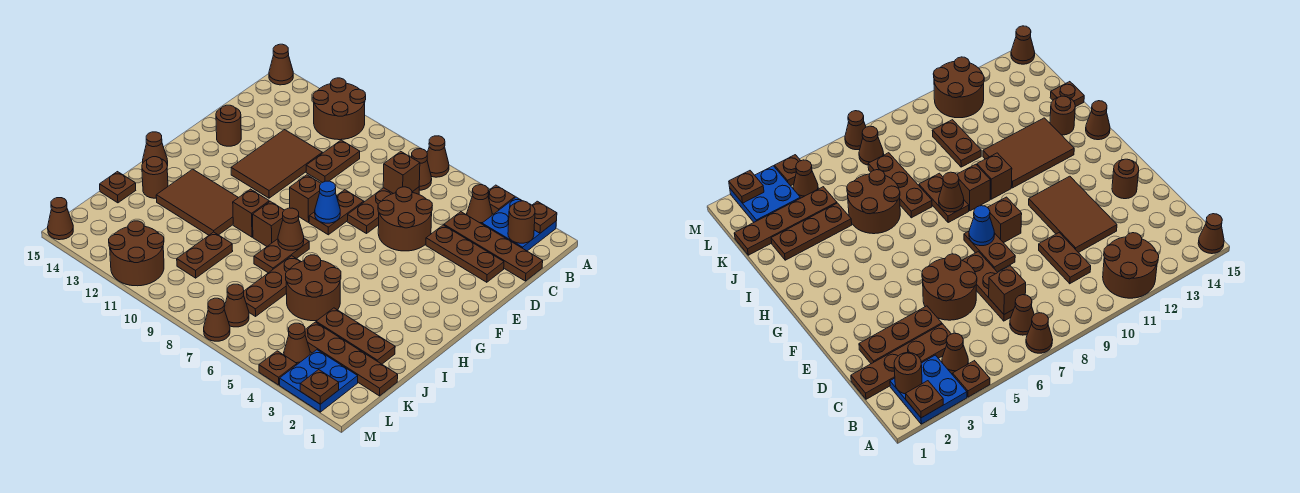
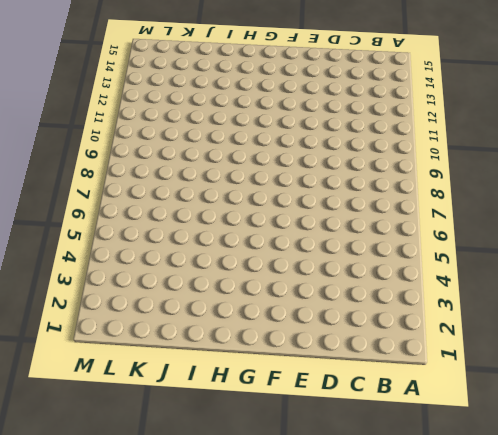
none -> blue plate A2:B3 level 1
none -> brown plate A4 level 1
none -> brown cone A7 level 1
none -> brown round brick A11:B12 level 1

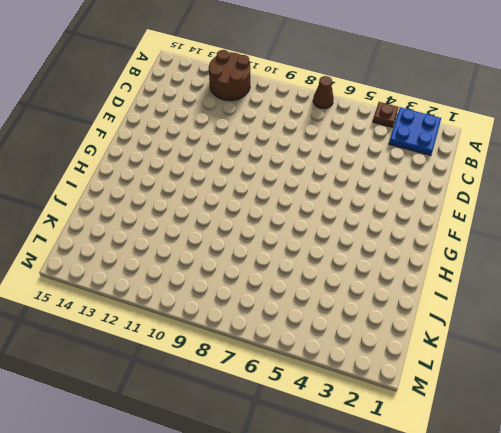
none -> brown cone A15 level 1
none -> brown cone B4 level 1
none -> brown cone B7 level 1
none -> brown plate C1:C4 level 1

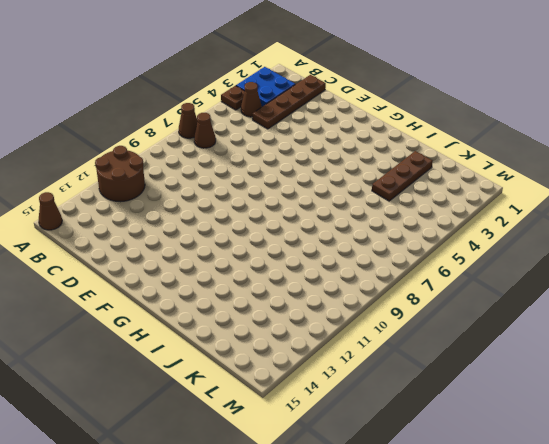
none -> brown plate C7:E7 level 1
none -> brown plate C10:D10 level 1
none -> brown plate D2:D4 level 1
none -> brown round brick D5:E6 level 1

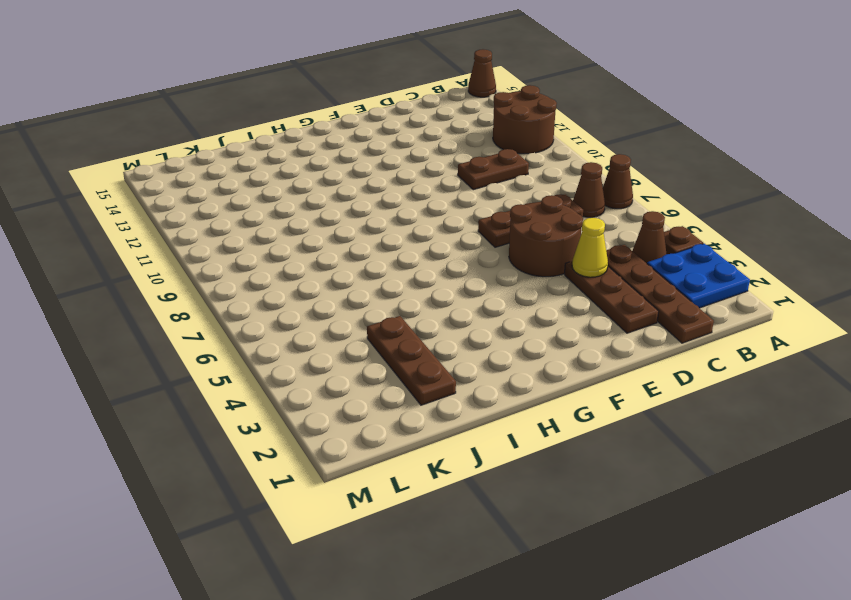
yellow cone D4 level 2 -> none
none -> brown tile D11:F12 level 1
none -> brown plate E8:F8 level 1
none -> brown round brick E14 level 1
none -> brown brick F9 level 1

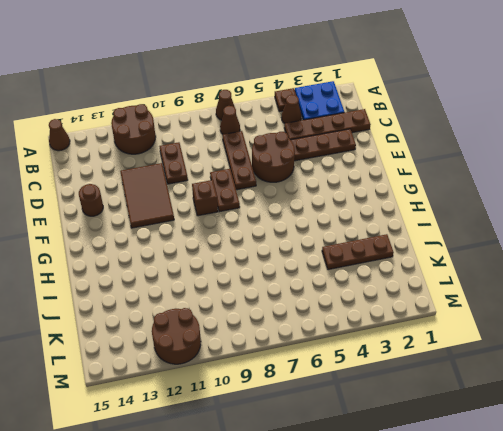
none -> brown plate H8:I8 level 1
none -> brown brick H9 level 1
none -> brown brick H10 level 1
none -> brown tile H11:I13 level 1

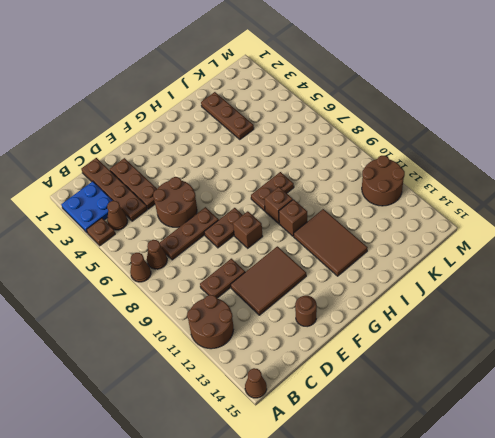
none -> brown cone H15 level 1
none -> brown round brick I5:J6 level 1
none -> brown plate I7:K7 level 1
none -> brown round brick I14 level 1

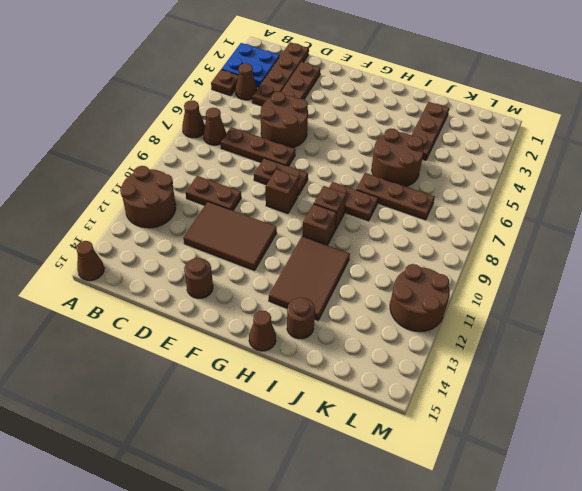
none -> brown plate J10:K10 level 1
none -> brown plate J15 level 1
none -> brown plate K1:K4 level 1
none -> blue plate L2:M3 level 1

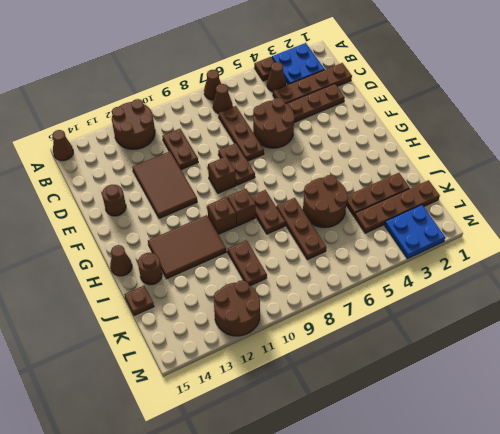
none -> brown cone L4 level 1
none -> brown cone L7 level 1
none -> brown plate M4 level 1
none -> brown cone M7 level 1

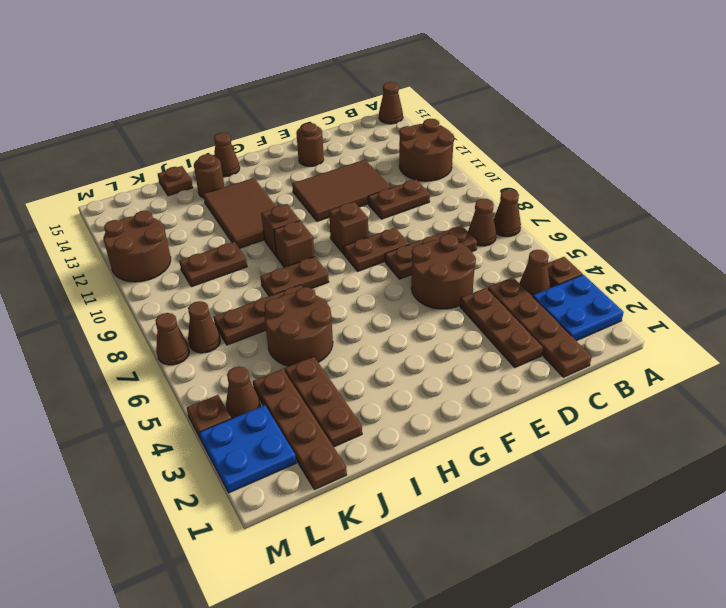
none -> brown cone M15 level 1
none -> brown plate A2 level 2
none -> brown round brick B2 level 2
none -> brown brick C7 level 2

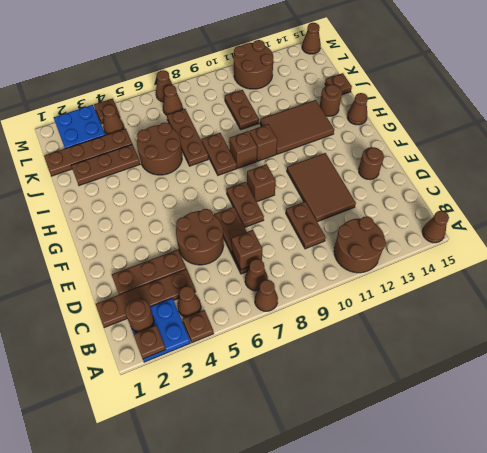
none -> blue cone F8 level 2
none -> brown cone H8 level 2
none -> brown plate M2 level 2

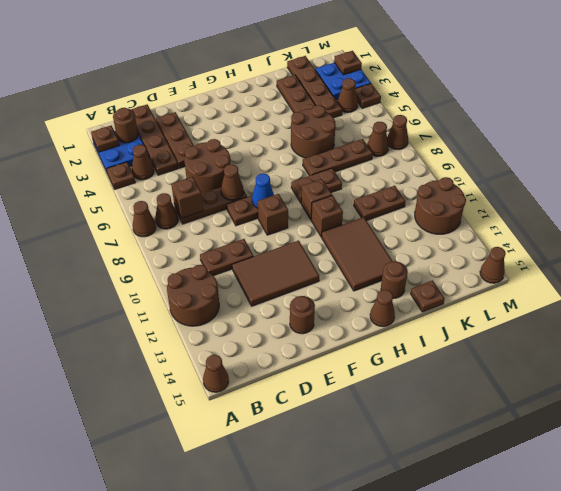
brown cone E7 level 2 -> brown cone H8 level 2

